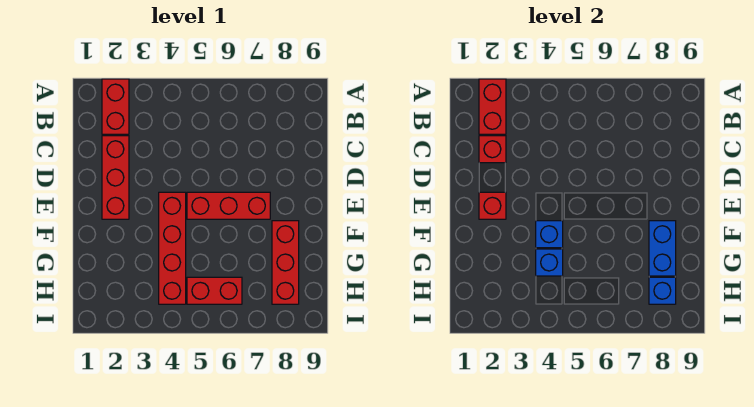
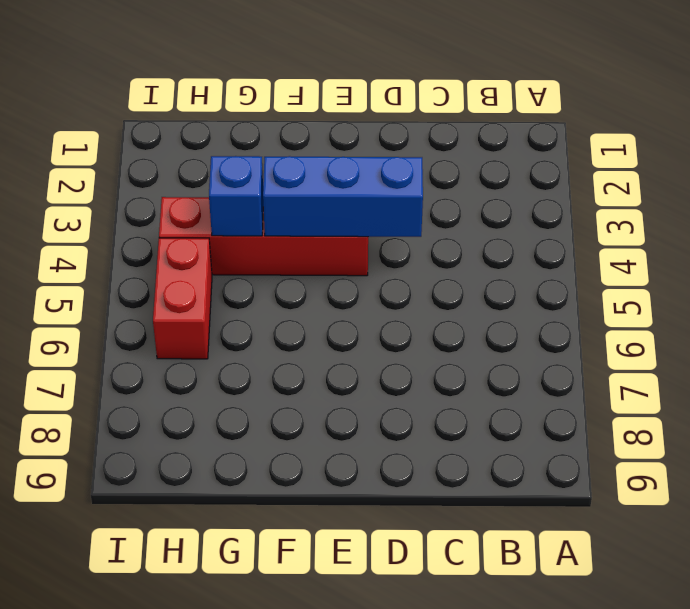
blue brick D4:F4 level 2 -> blue brick F4 level 2
none -> red brick A2:B2 level 1
none -> red brick C2:E2 level 1
none -> red brick E5:E7 level 1

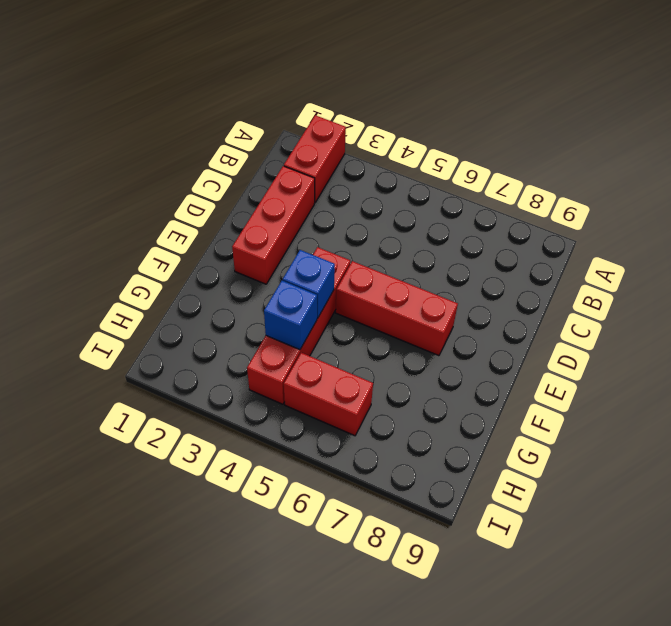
none -> red brick F8:H8 level 1
none -> red brick A2:B2 level 2
none -> red brick C2 level 2

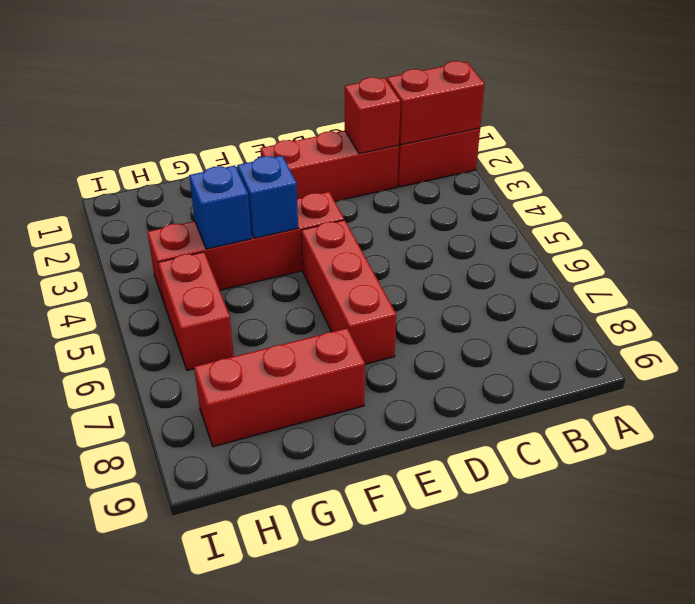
none -> red brick E2 level 2
none -> blue brick F8:G8 level 2
none -> blue brick H8 level 2

